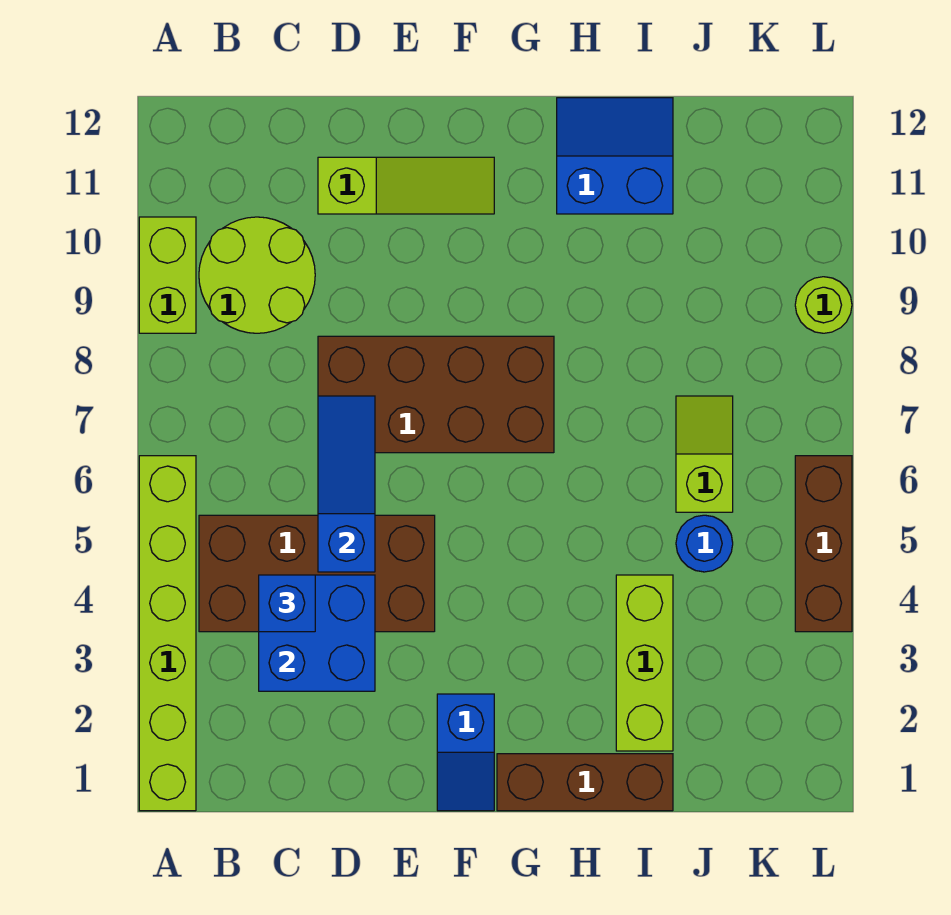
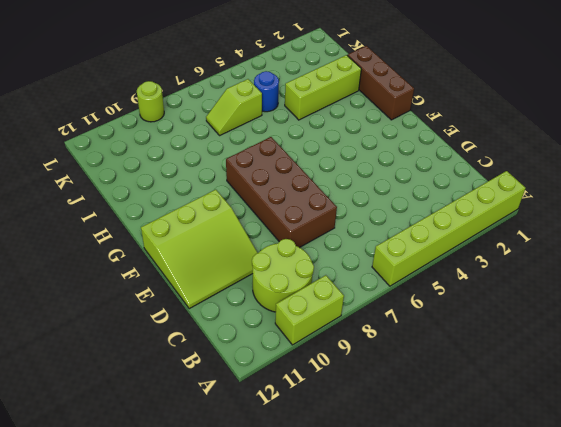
lime slope D10:F12 level 1 top F -> lime slope D11:F11 level 1 top D
none -> brown brick B4:E5 level 1
none -> blue slope F1:F2 level 1 top 2
none -> blue slope H11:I12 level 1 top 11

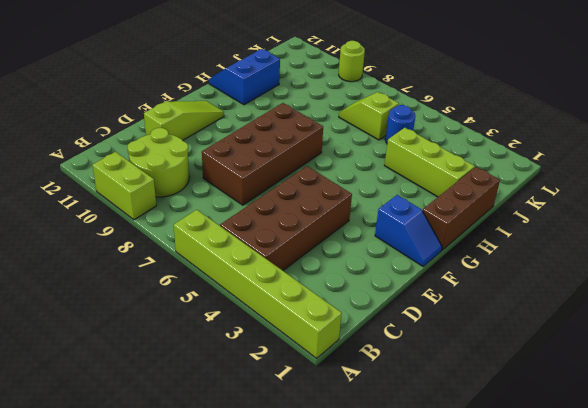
none -> brown brick L4:L6 level 1
none -> blue brick C3:D4 level 2
none -> blue slope D5:D7 level 2 top 5

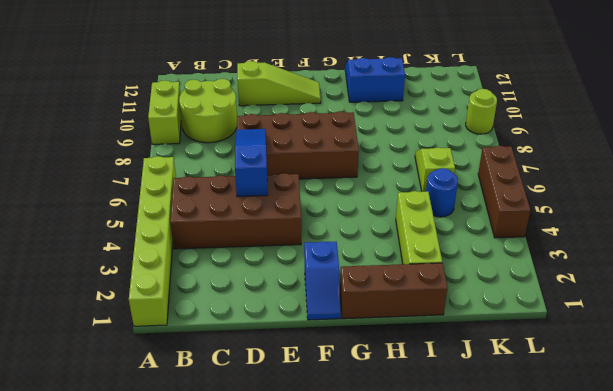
none -> blue brick C3:D4 level 2
none -> blue brick C4 level 3

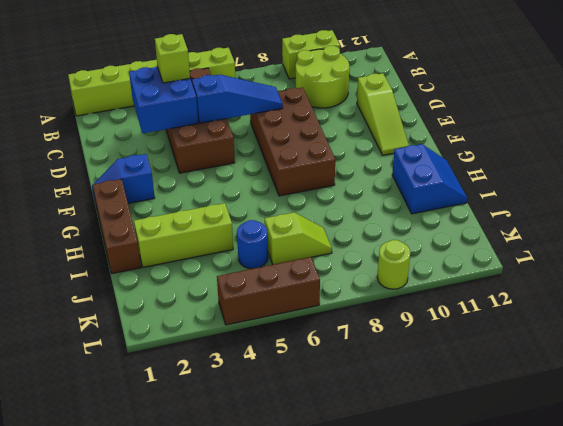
lime brick C4 level 3 -> blue brick C4 level 3

